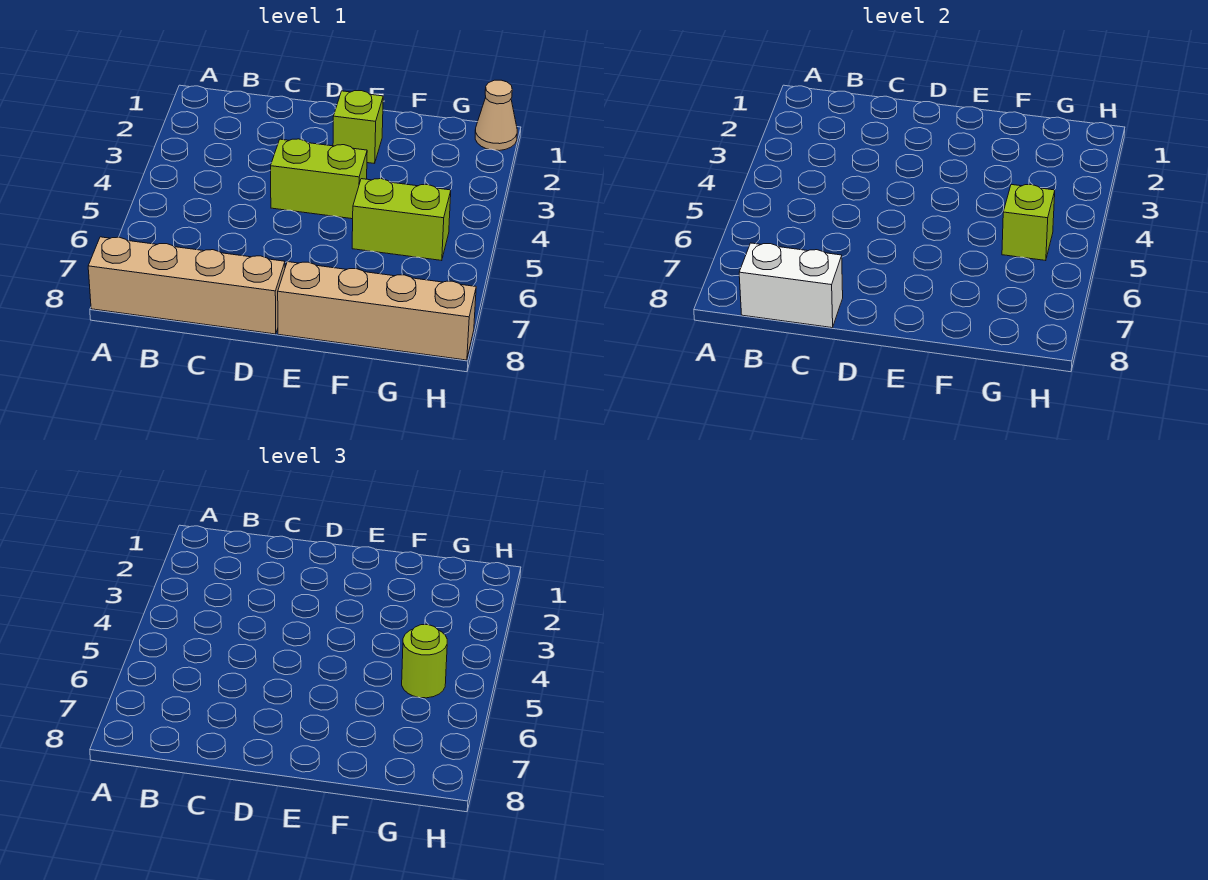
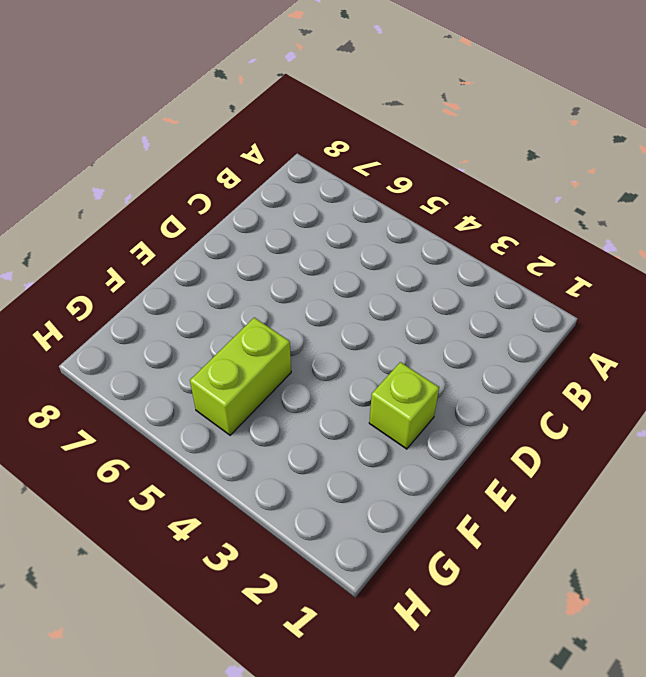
none -> tan brick A8:D8 level 1
none -> lime brick D4:E4 level 1

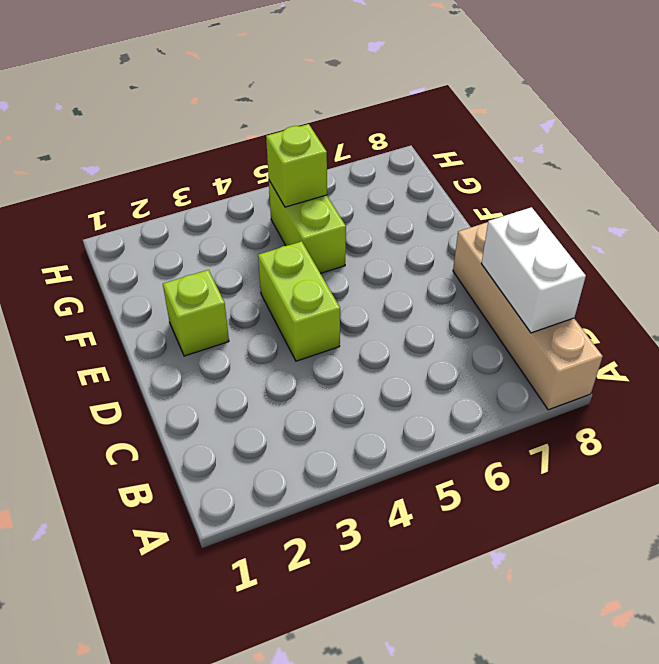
none -> tan brick E8:H8 level 1
none -> tan cone H1 level 1

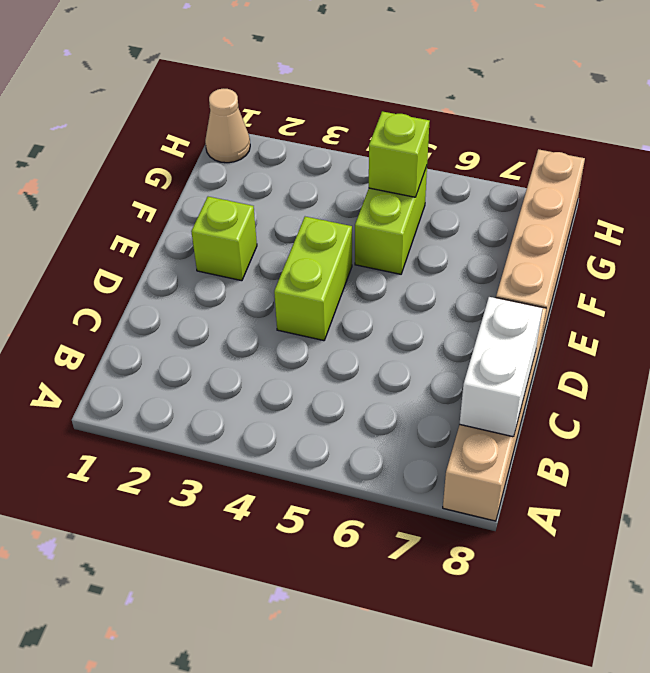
none -> lime round brick G5 level 3

